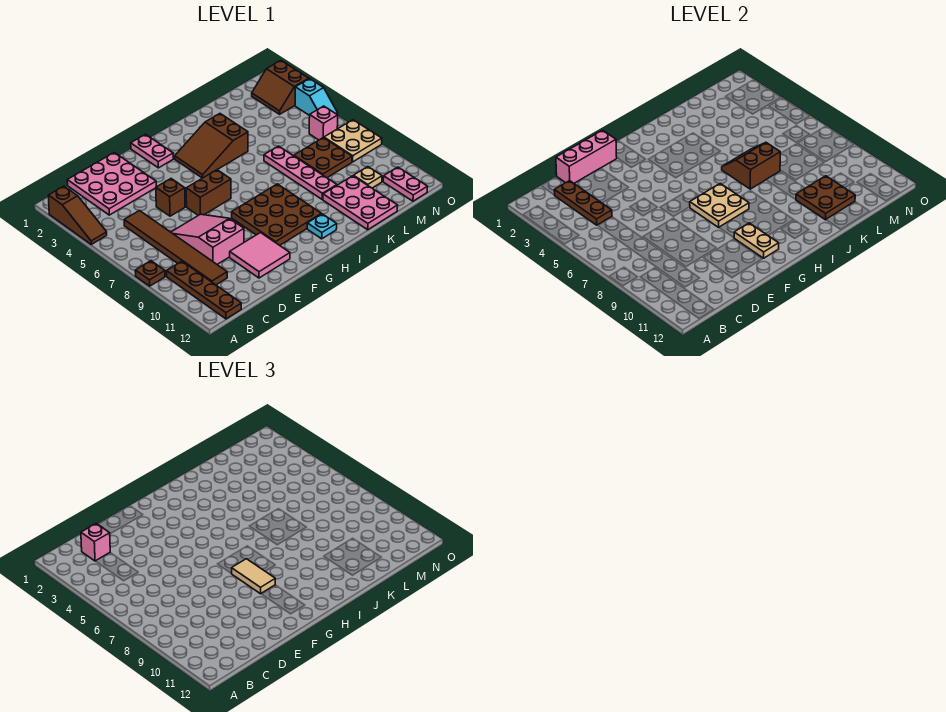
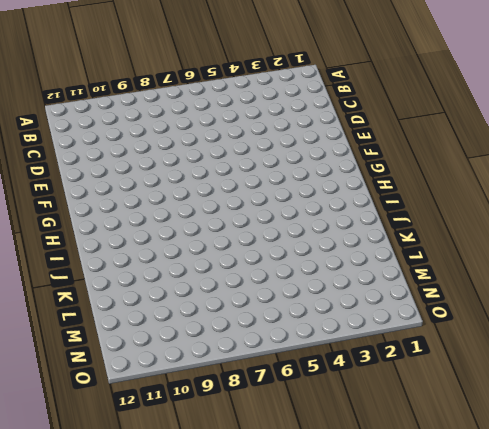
none -> brown slope A2:A4 level 1 top 2
none -> brown plate A8 level 1
none -> brown plate B9:B12 level 1
none -> pink plate C1:E3 level 1

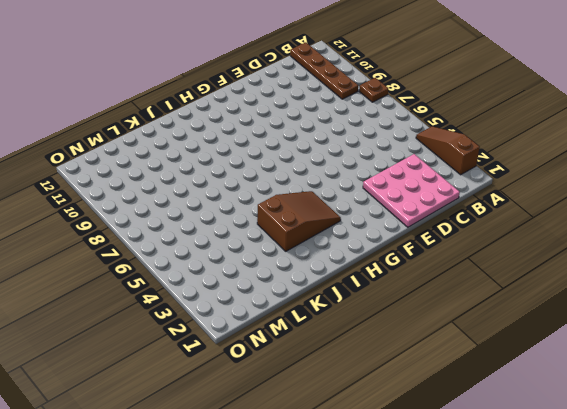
none -> brown tile C5:C10 level 1
none -> pink slope D7:E9 level 1 top 9
none -> brown brick E5 level 1
none -> pink tile E10:F11 level 1

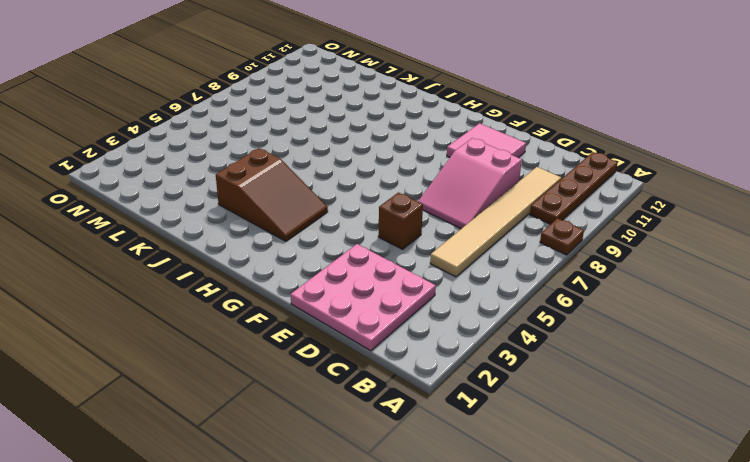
tan tile C5:C10 level 1 -> brown tile C5:C10 level 1
none -> brown slope A2:A4 level 1 top 2
none -> brown brick F6:G6 level 1
none -> pink plate G1:G2 level 1
none -> brown plate G8:I10 level 1

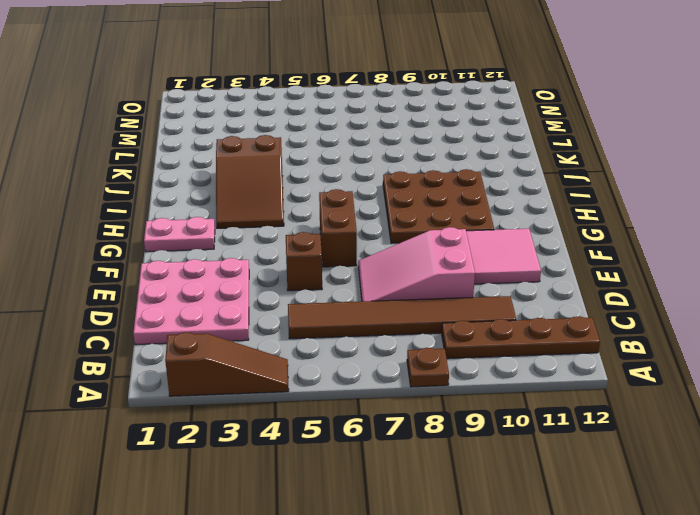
none -> cyan plate I11 level 1
none -> pink plate K6:K9 level 1
none -> pink plate K10:L12 level 1
none -> brown plate L7:M8 level 1

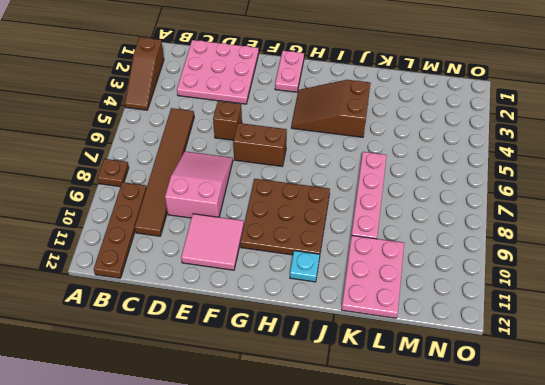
none -> brown plate L7:M8 level 1
none -> tan plate M10 level 1
none -> brown slope N2:O3 level 1 top O
none -> pink brick N6 level 1

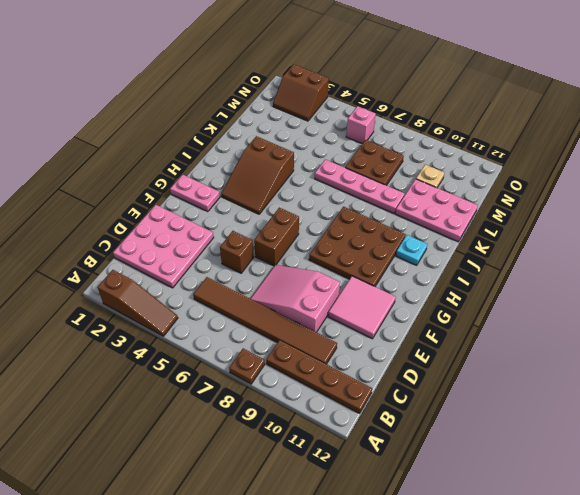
none -> tan plate N7:O8 level 1
none -> pink plate N11:N12 level 1
none -> cyan slope O4:O5 level 1 top 4
none -> brown plate C2:C4 level 2

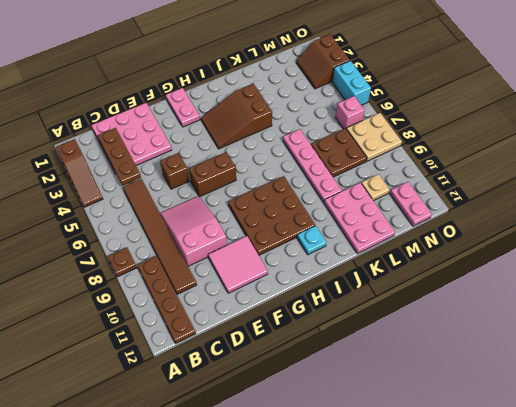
cyan brick O4:O5 level 1 -> cyan slope O4:O5 level 1 top 4
none -> pink brick D1:F1 level 2
none -> tan plate G7:H8 level 2
none -> tan plate G10:G11 level 2
none -> brown slope J6:K7 level 2 top 7

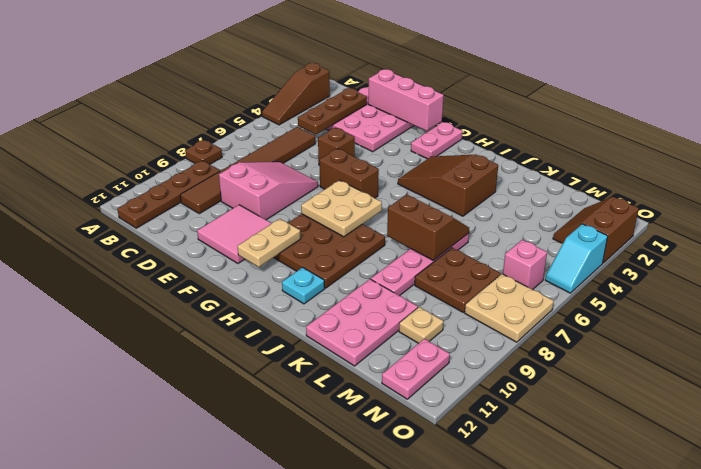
none -> brown plate K10:L11 level 2
none -> pink brick C2 level 3
none -> tan tile G8:G9 level 3

